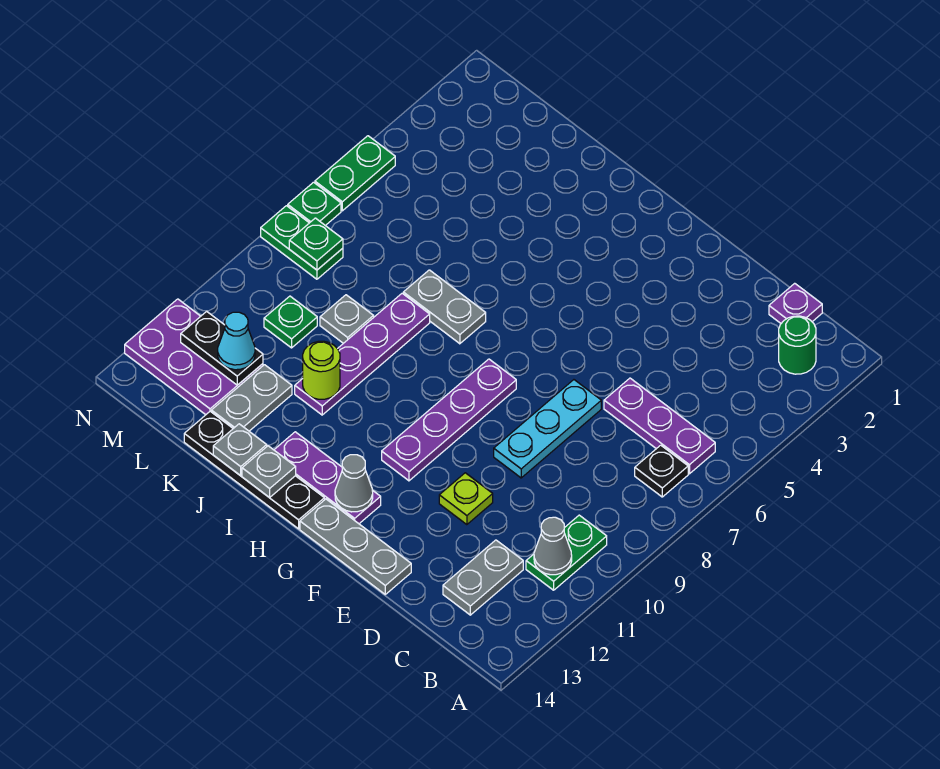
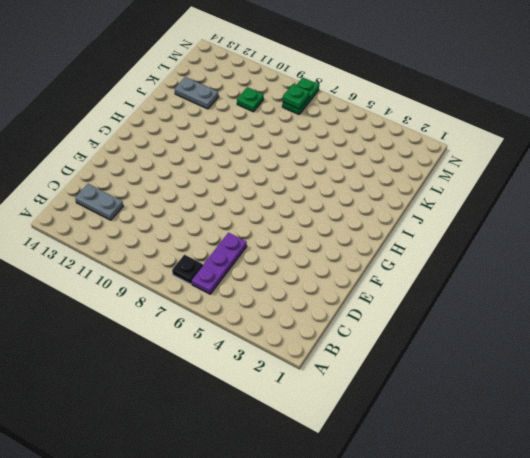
none -> green round brick B2 level 1
none -> green plate B10:B11 level 1
none -> purple plate C1 level 1

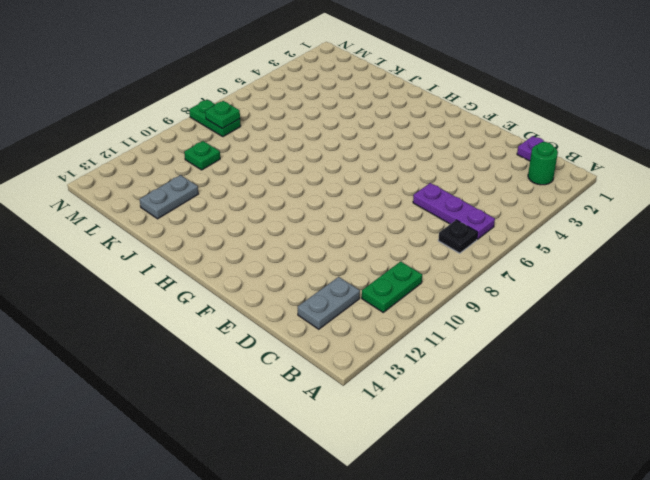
none -> cyan plate E7:E9 level 1
none -> lime plate E11 level 1
none -> grey plate E14:G14 level 1

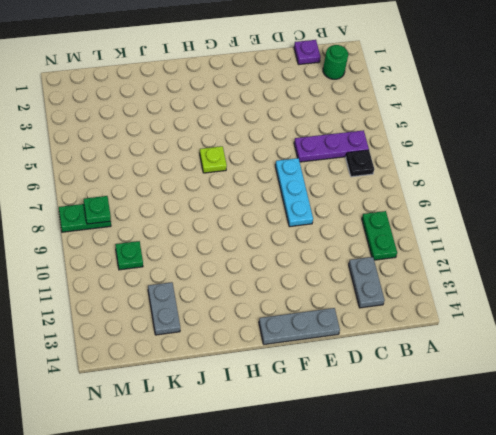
lime plate H6 level 1 -> lime plate E11 level 1
none -> purple plate G8:G11 level 1
none -> purple plate G13:I13 level 1
none -> black plate H14:K14 level 1

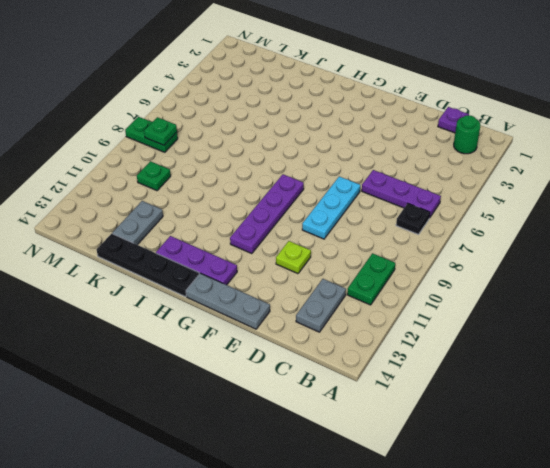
none -> grey plate I7:J7 level 1
none -> purple plate J8:J11 level 1
none -> grey plate K9 level 1

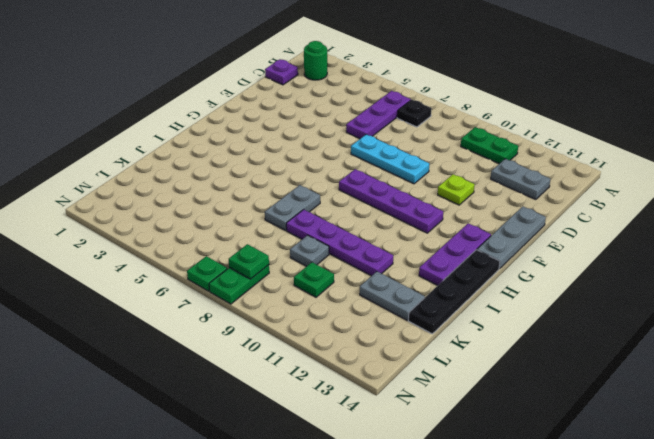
none -> purple plate L12:N13 level 1
none -> green plate N5:N6 level 1
none -> grey cone B11 level 2

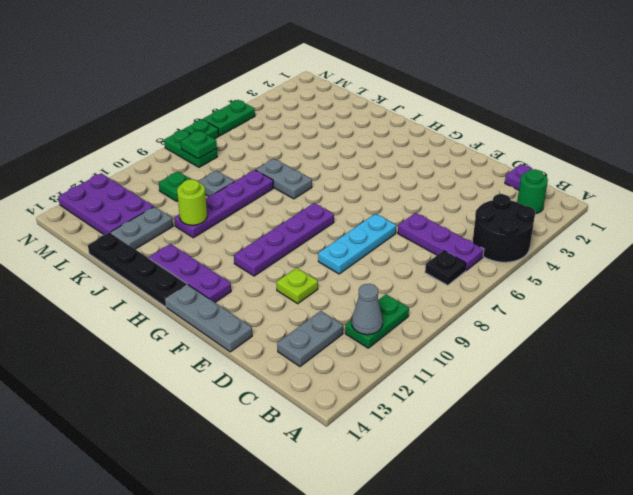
black round brick A4:B5 level 1 -> none
none -> grey cone G13 level 2
none -> grey plate I14 level 2
none -> grey plate J14 level 2

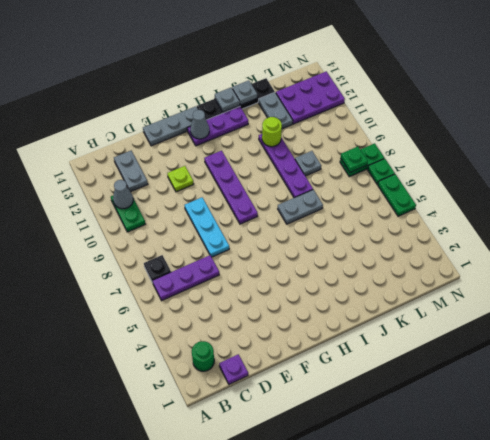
none -> green plate L10 level 1
none -> black plate L12:M12 level 2
none -> cyan cone L12 level 3

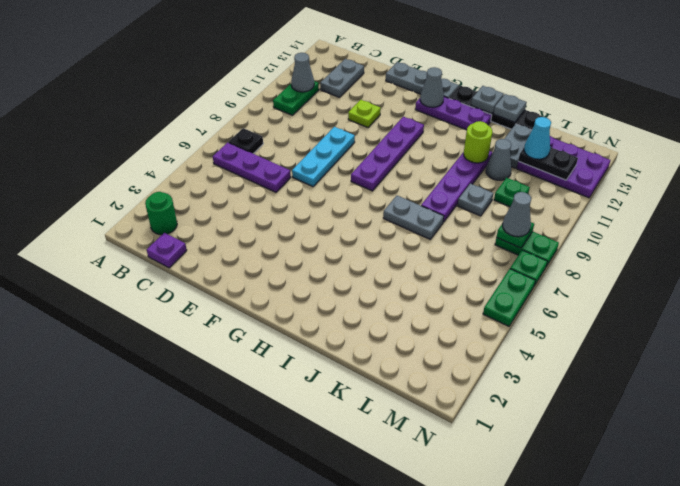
grey cone K11 level 1 -> none
grey cone M8 level 3 -> none

